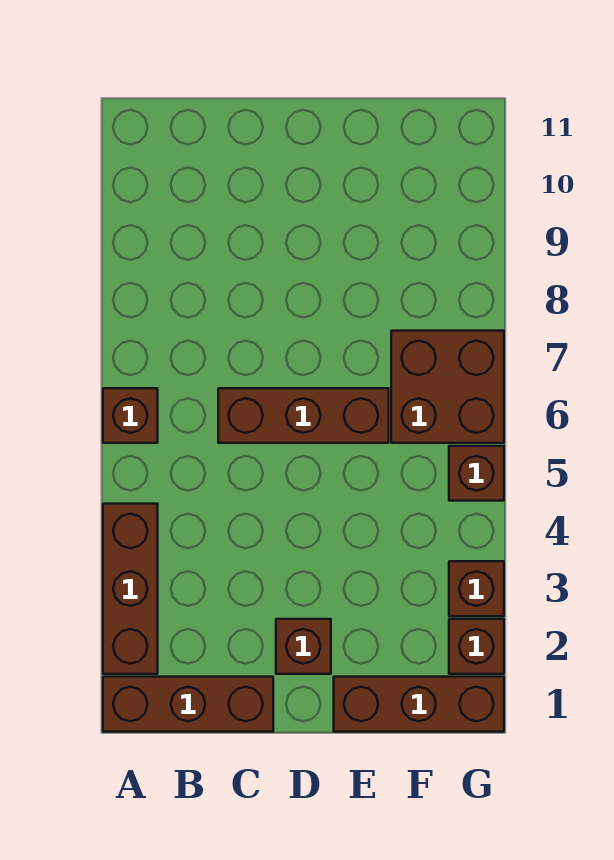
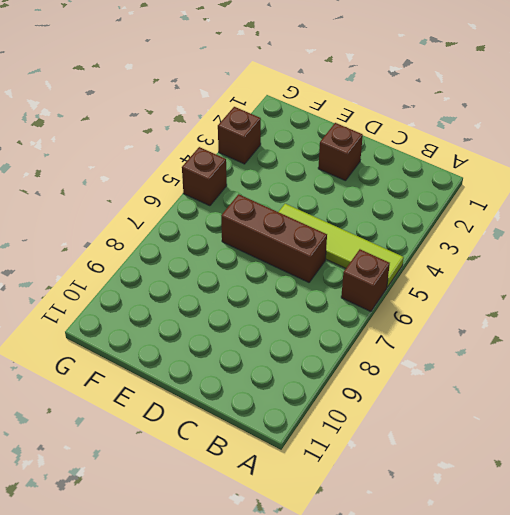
lime tile A5:D5 level 1 -> none
none -> brown brick A1:C1 level 1
none -> brown brick A2:A4 level 1

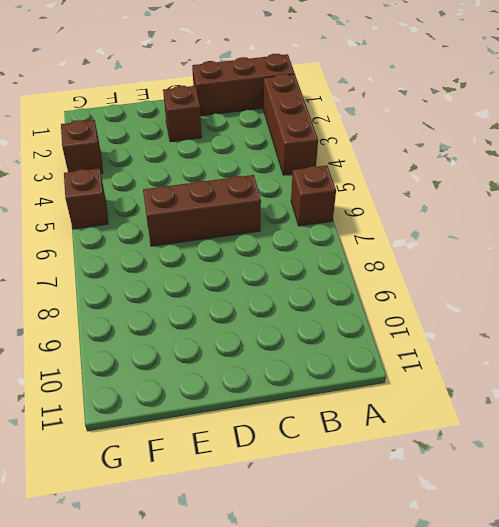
none -> brown brick E1:G1 level 1
none -> brown brick F6:G7 level 1

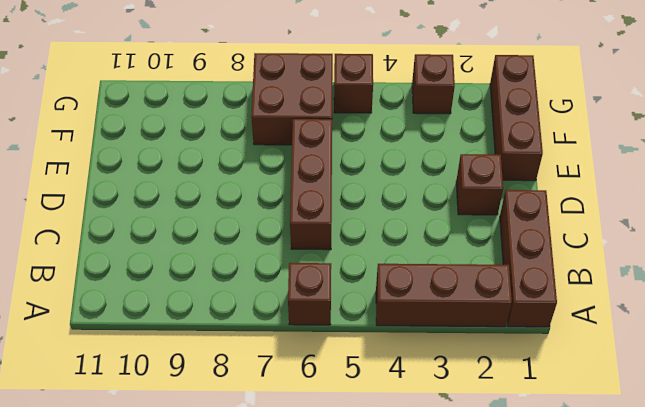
none -> brown brick G2 level 1

